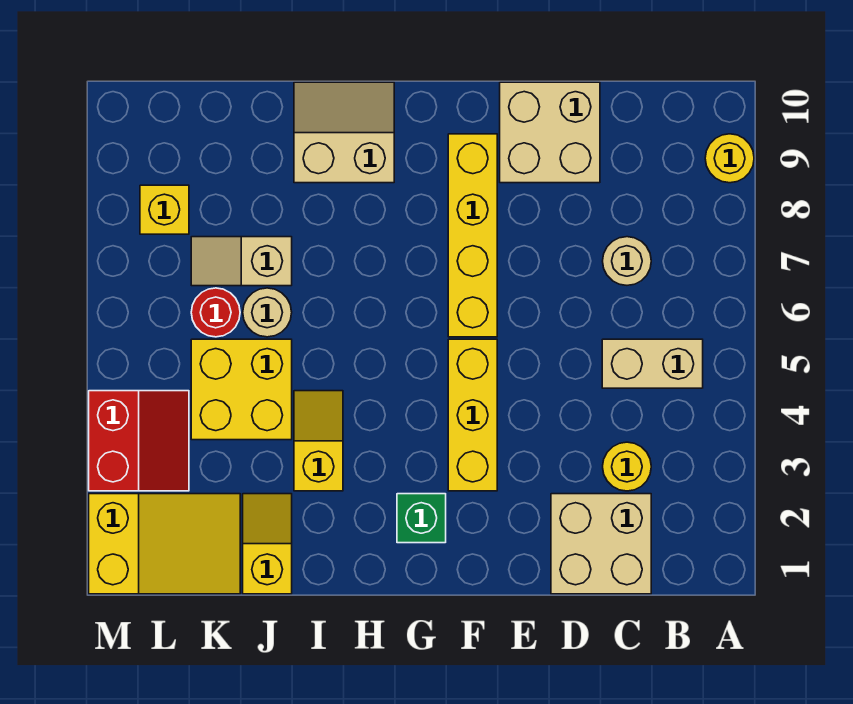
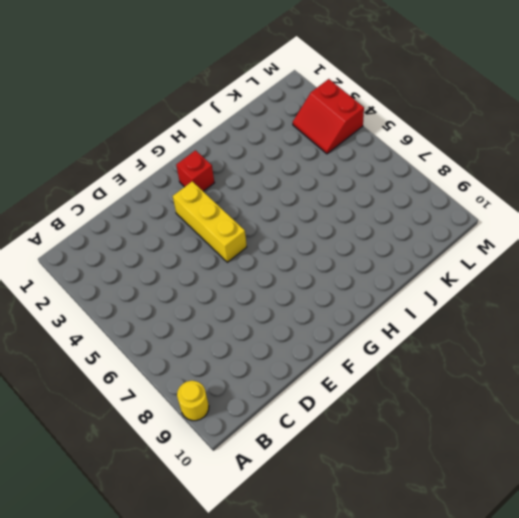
red brick G2 level 1 -> green brick G2 level 1
none -> tan brick B5:C5 level 1
none -> tan brick C1:D2 level 1
none -> yellow round brick C3 level 1

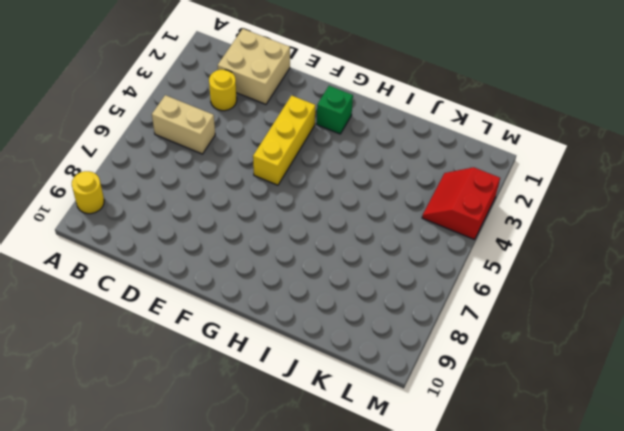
none -> tan round brick C7 level 1
none -> tan brick D9:E10 level 1
none -> yellow brick F6:F9 level 1

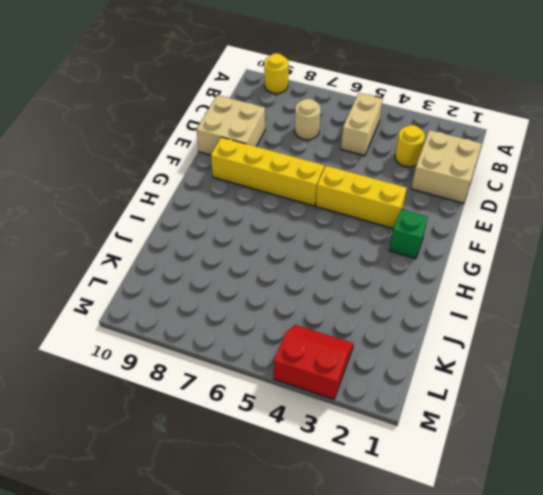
none -> tan slope H9:I10 level 1 top 9
none -> yellow slope I3:I4 level 1 top 3
none -> yellow slope J1:J2 level 1 top 1

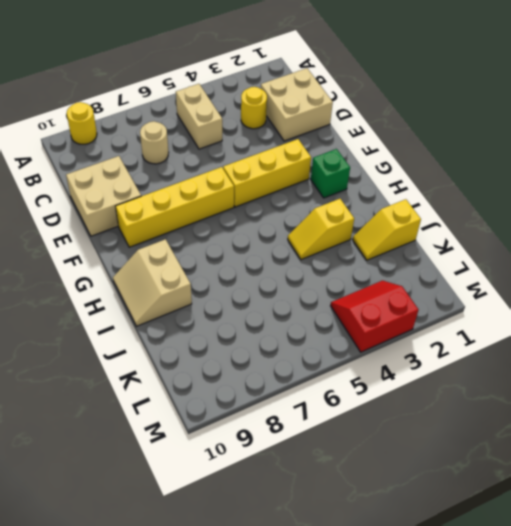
none -> yellow brick J4:K5 level 1
none -> tan round brick J6 level 1
none -> tan slope J7:K7 level 1 top J

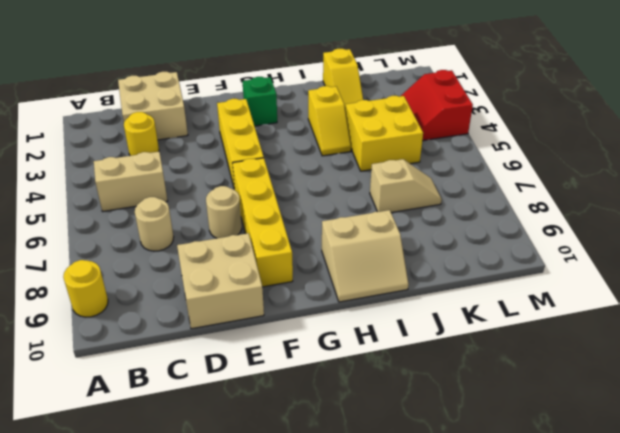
tan round brick E7 level 1 -> tan round brick J6 level 1
none -> yellow slope K1:M2 level 1 top M
none -> red round brick K6 level 1
none -> yellow brick L8 level 1

